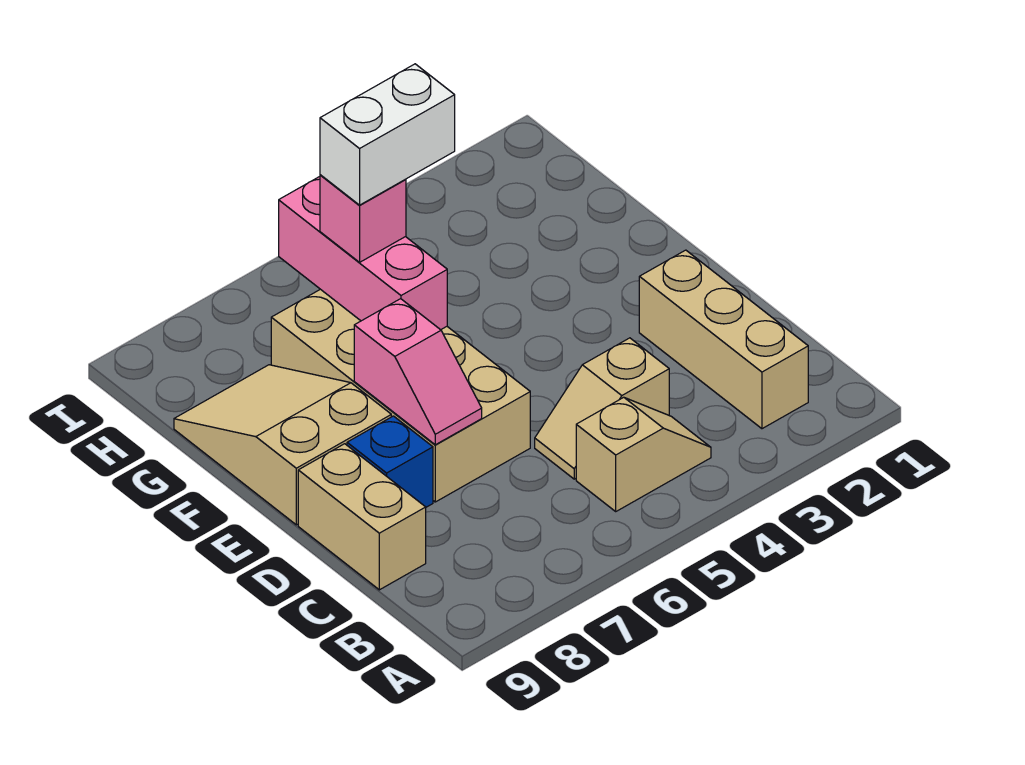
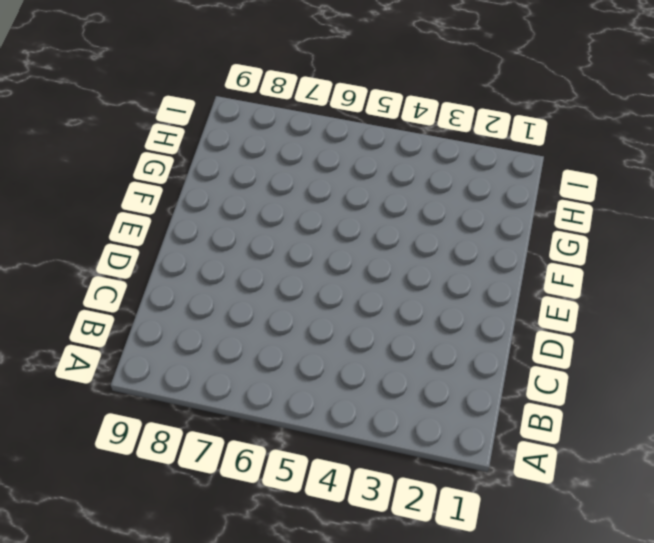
none -> tan brick B2:D2 level 1
none -> tan slope B4:B5 level 1 top 5

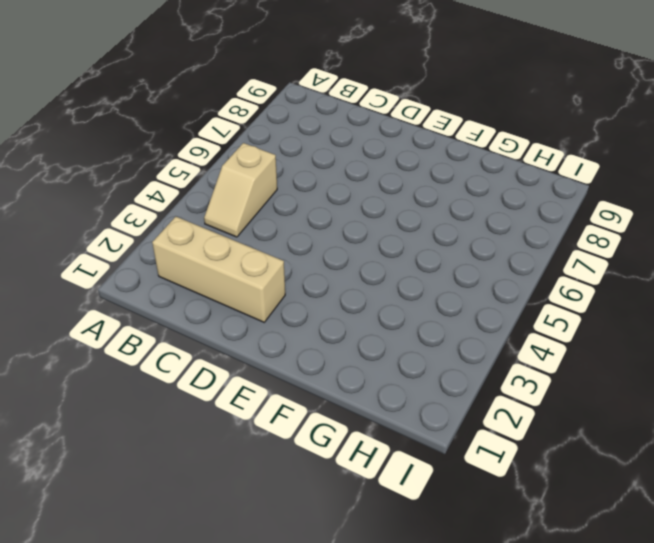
none -> tan slope C4:C5 level 1 top 4
none -> tan brick C9:D9 level 1

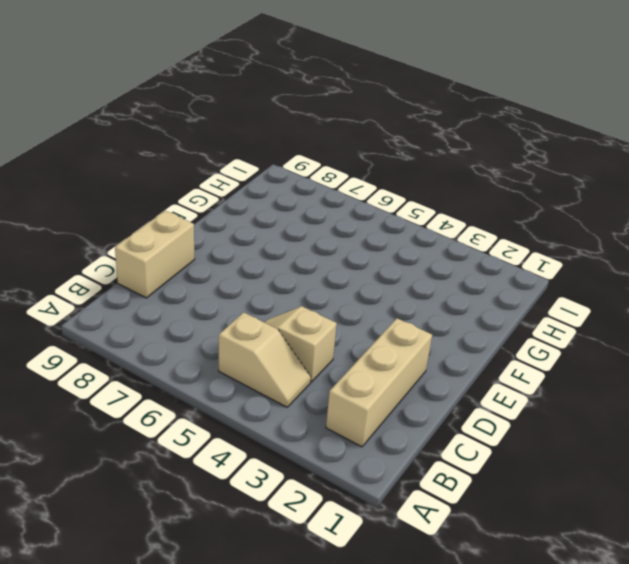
none -> tan brick D6:G7 level 1
none -> blue brick D8 level 1

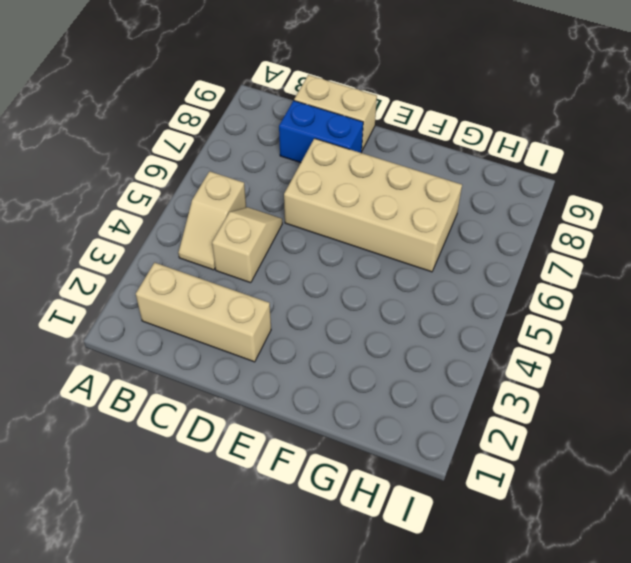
blue brick C8:D8 level 1 -> blue brick D8 level 1
none -> tan slope E8:G9 level 1 top E
none -> pink slope D7:E7 level 2 top E

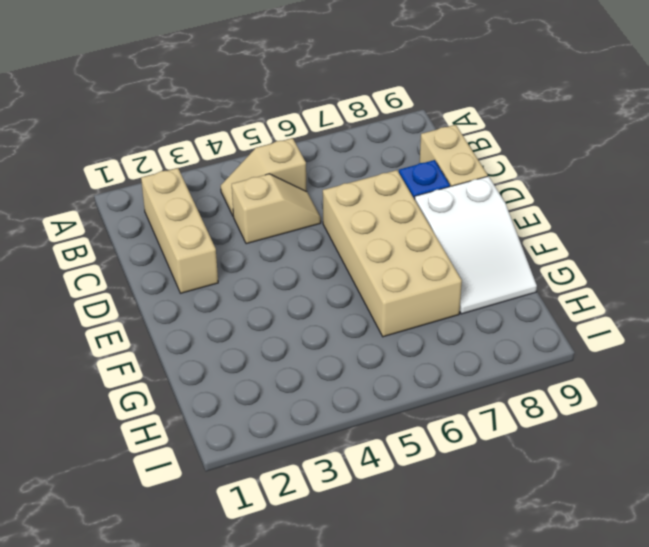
white slope E8:G9 level 1 top E -> tan slope E8:G9 level 1 top E
none -> pink slope D7:E7 level 2 top E
none -> pink brick F6:H6 level 2

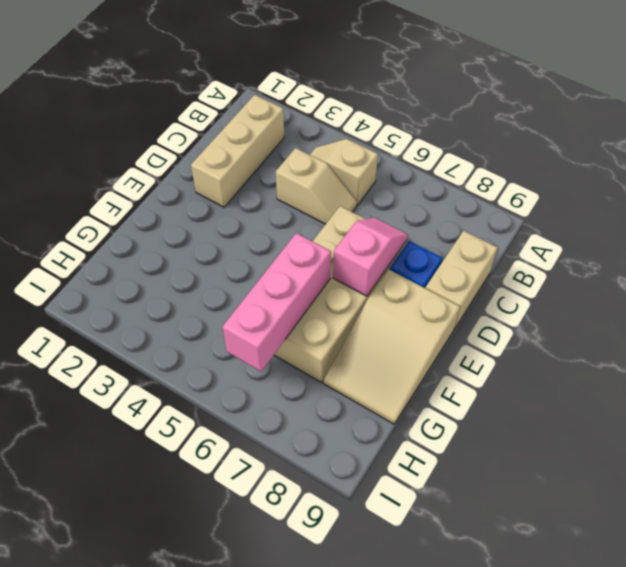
none -> pink brick G6 level 3
none -> white brick G5:G6 level 4

